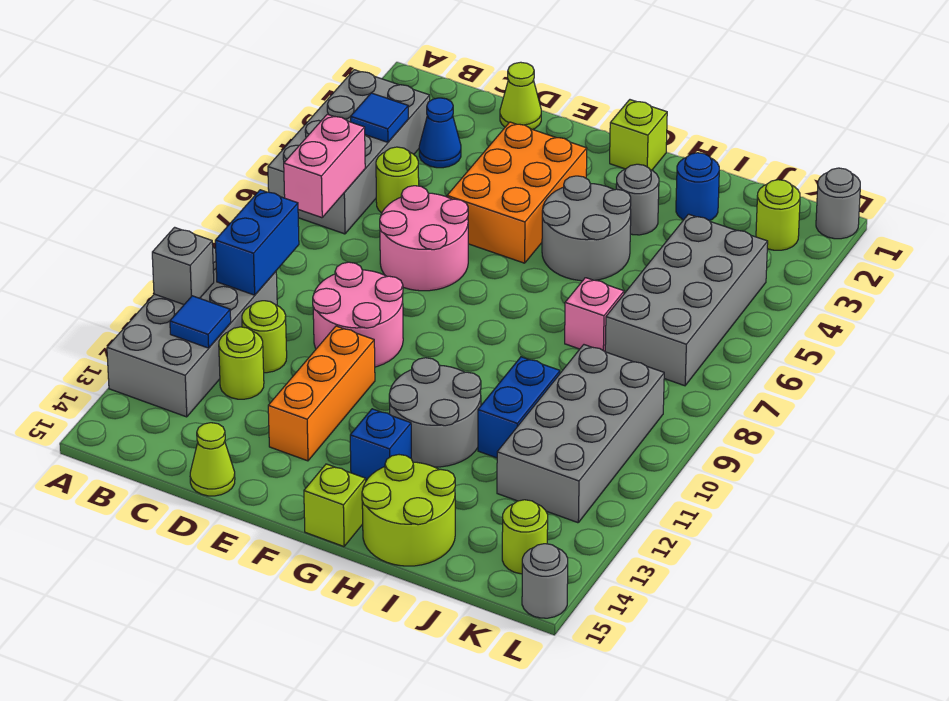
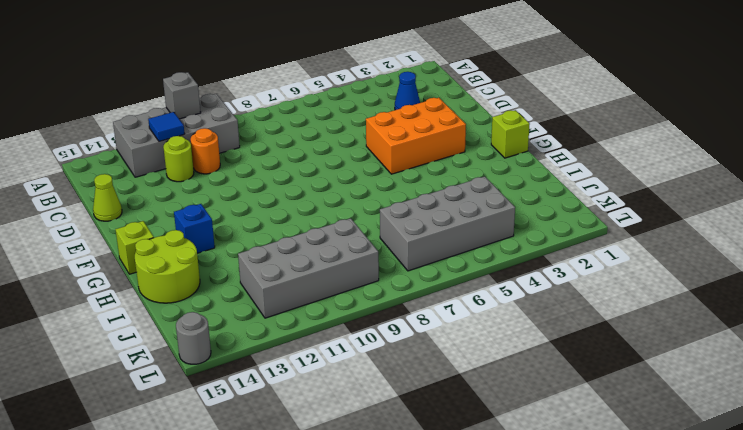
orange round brick C11 level 1 -> lime round brick C11 level 1
none -> grey brick A3:B6 level 1
none -> lime round brick C5 level 1
none -> lime cone D1 level 1
none -> pink round brick D6:E7 level 1

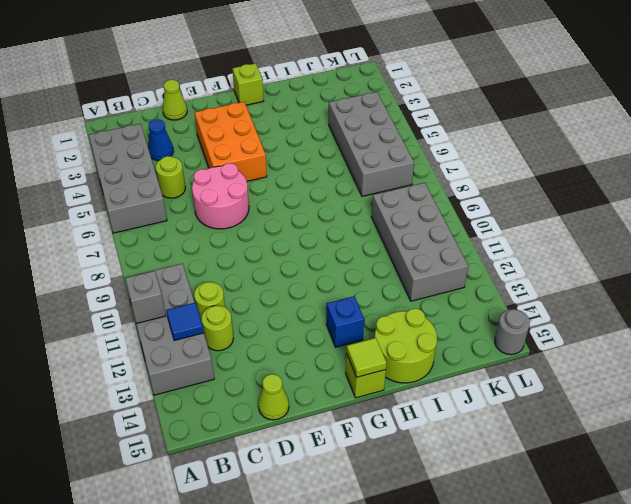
lime tile G15 level 2 -> none
none -> pink round brick D9:E10 level 1
none -> orange brick E11:E13 level 1
none -> grey round brick G4:H5 level 1
none -> grey round brick G11:H12 level 1

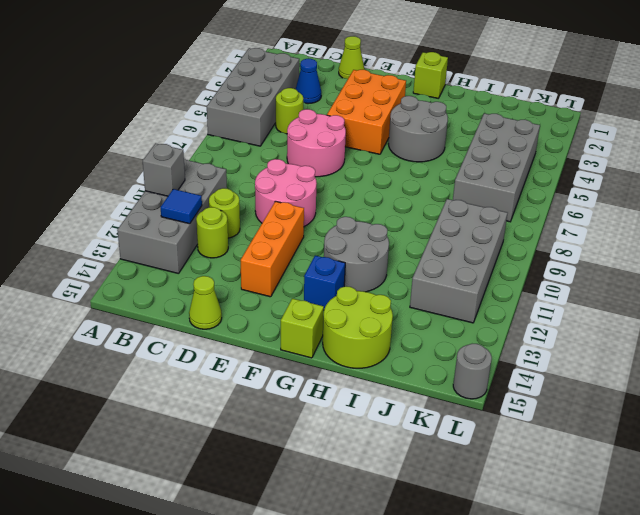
none -> grey round brick H3 level 1
none -> blue round brick I2 level 1
none -> pink brick I7 level 1
none -> blue brick I10:I11 level 1

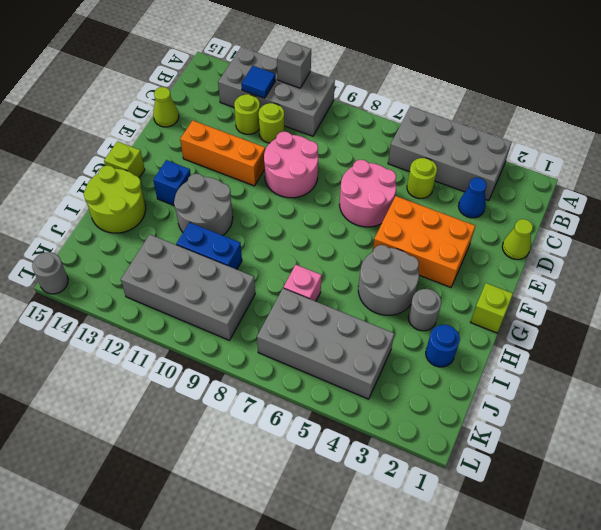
none -> lime round brick K2 level 1
none -> lime round brick K14 level 1
none -> grey round brick L1 level 1
none -> blue tile B4 level 2

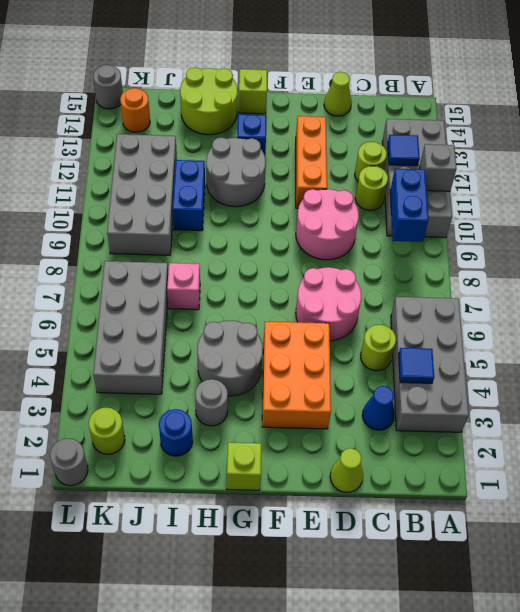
orange round brick K14 level 1 -> lime round brick K14 level 1
none -> pink brick B6:B7 level 2

